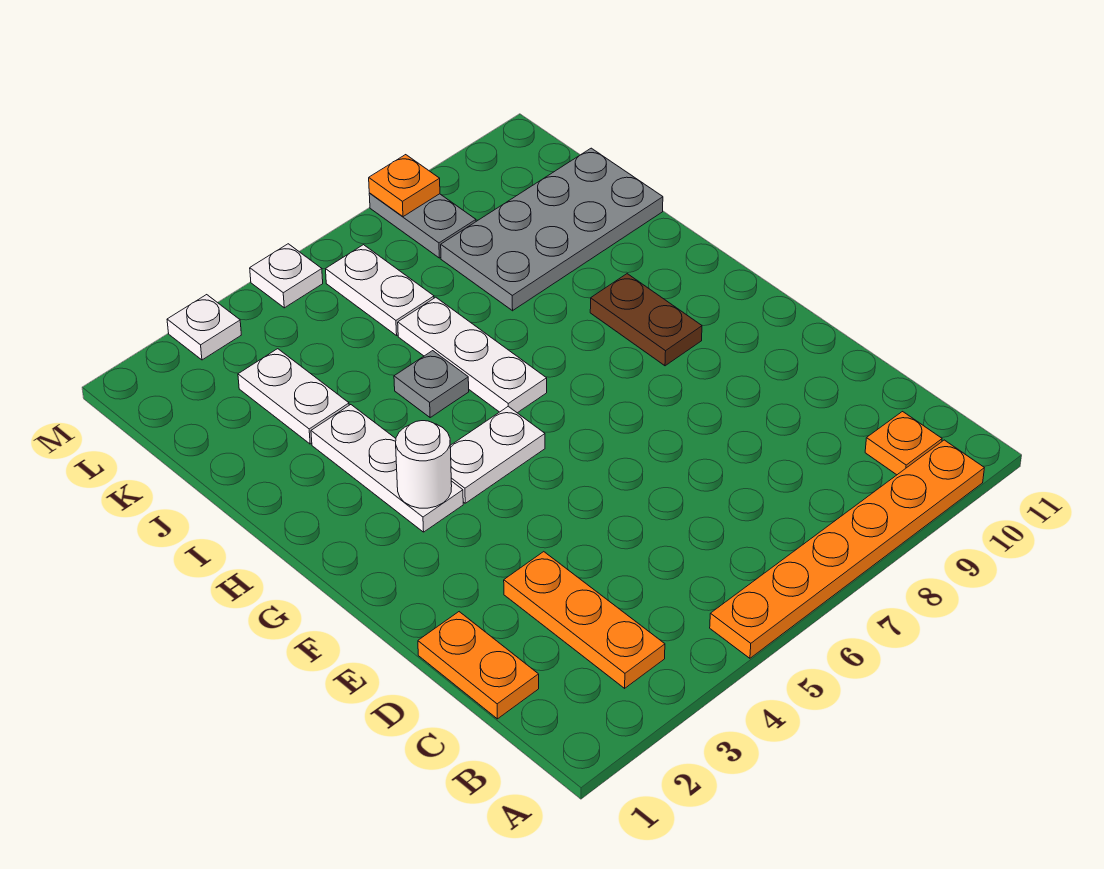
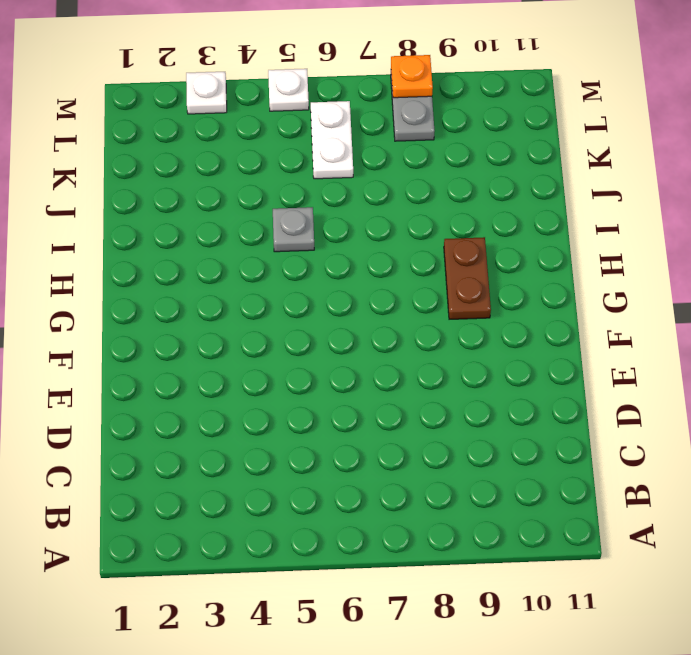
none -> orange plate A5:A10 level 1
none -> orange plate B3:D3 level 1
none -> orange plate B10 level 1

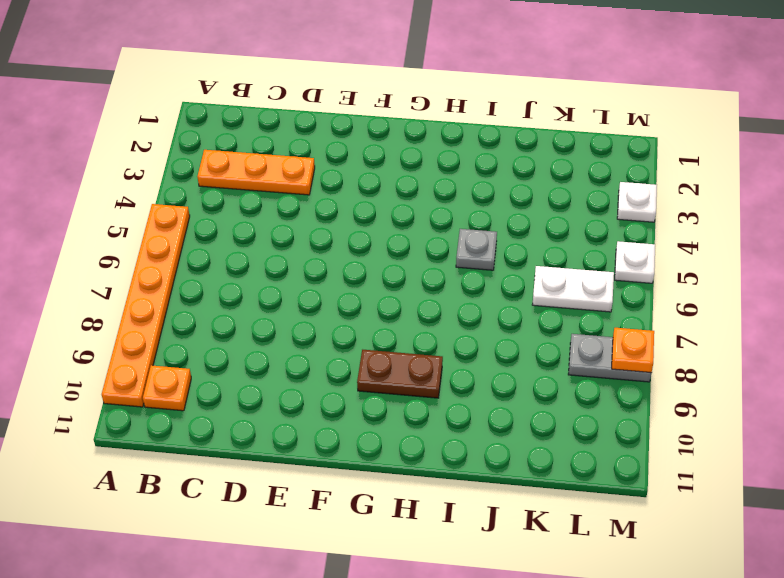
none -> orange plate C1:D1 level 1
none -> white plate G3:I3 level 1
none -> white plate G4:G5 level 1

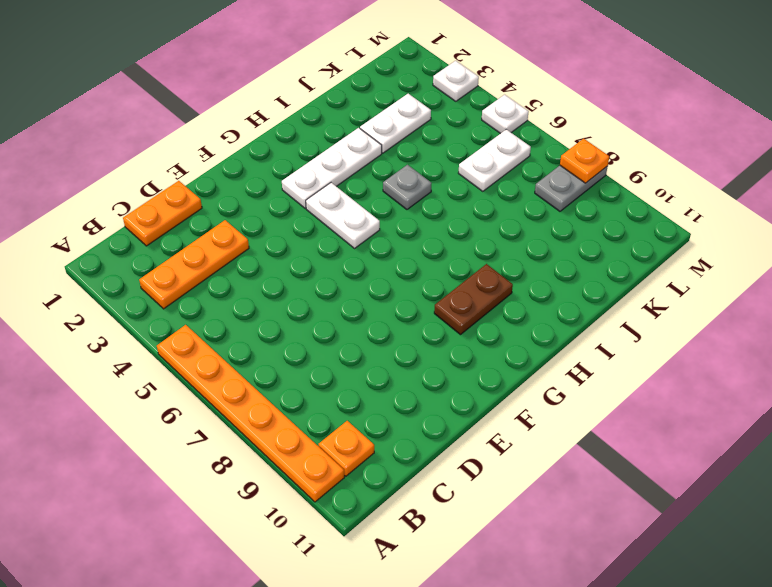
none -> white plate H6:J6 level 1
none -> grey plate J8:K11 level 1
none -> white round brick G3 level 2

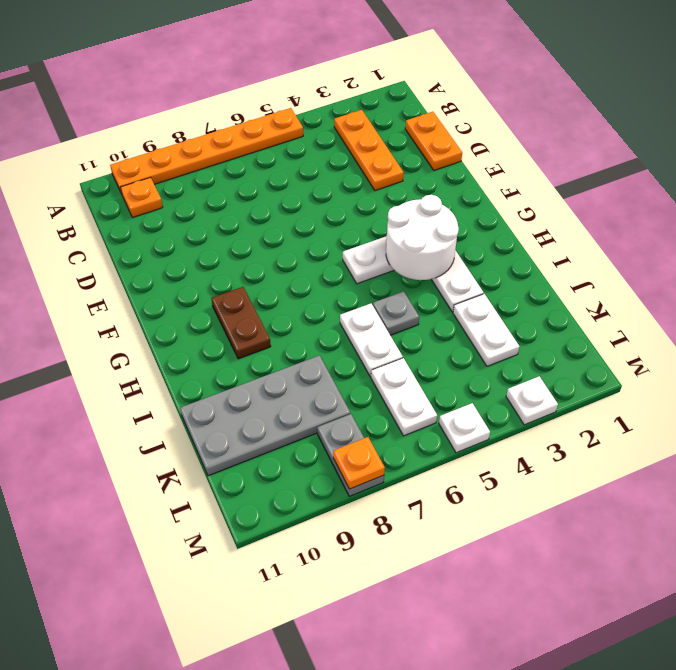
white round brick G3:H4 level 2 -> white round brick G3 level 2
white plate I6:J6 level 1 -> white plate H6:J6 level 1

